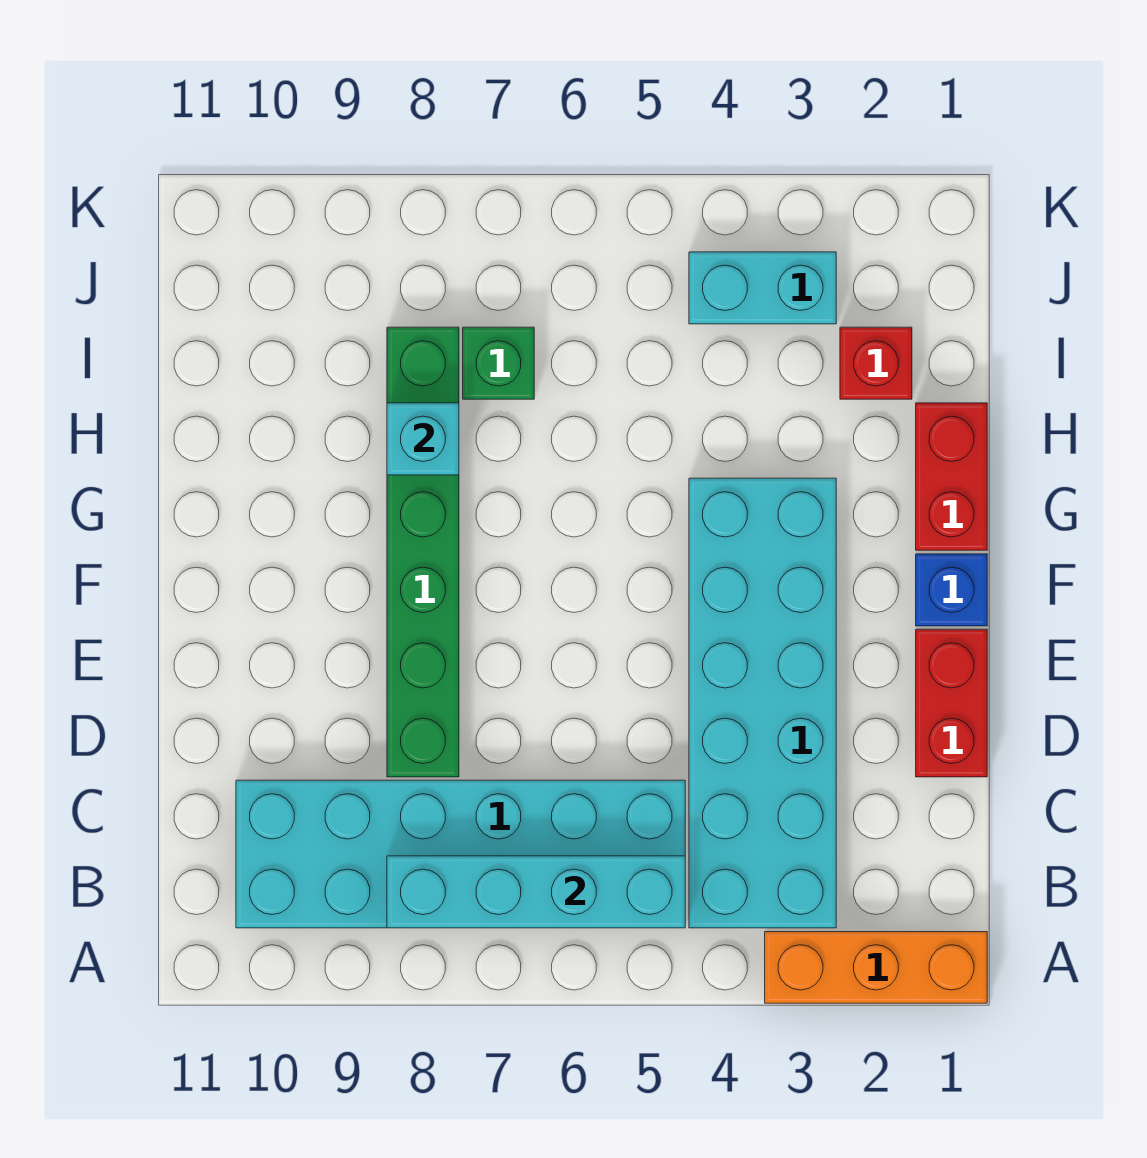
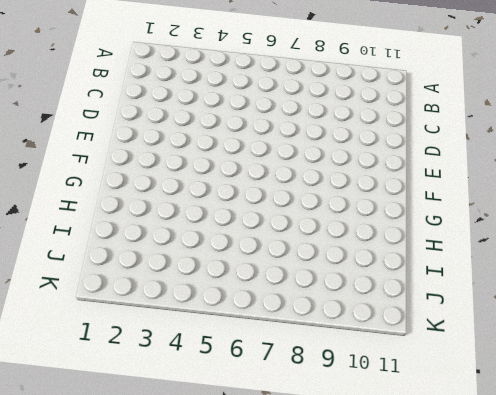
none -> orange brick A1:A3 level 1
none -> cyan brick B3:G4 level 1
none -> cyan brick B5:C10 level 1

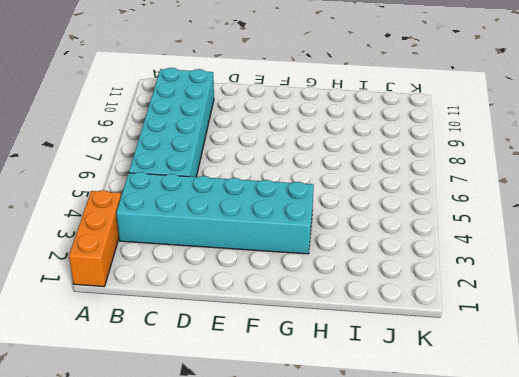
none -> red brick D1:E1 level 1
none -> green brick D8:I8 level 1
none -> blue brick F1 level 1

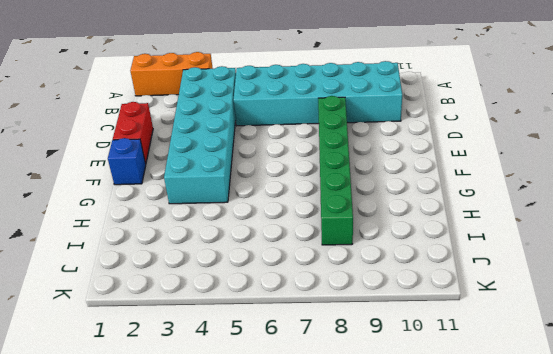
none -> red brick G1:H1 level 1
none -> red brick I2 level 1
none -> green brick I7 level 1

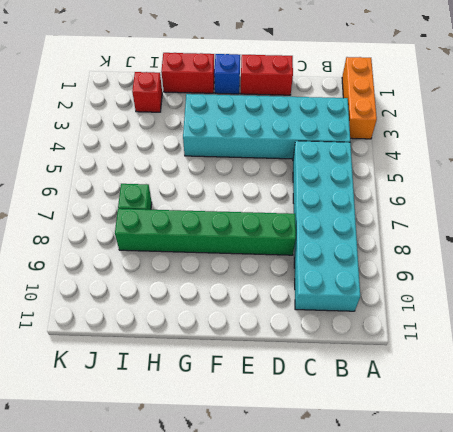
none -> cyan brick J3:J4 level 1
none -> cyan brick B5:B8 level 2
none -> cyan brick H8 level 2

